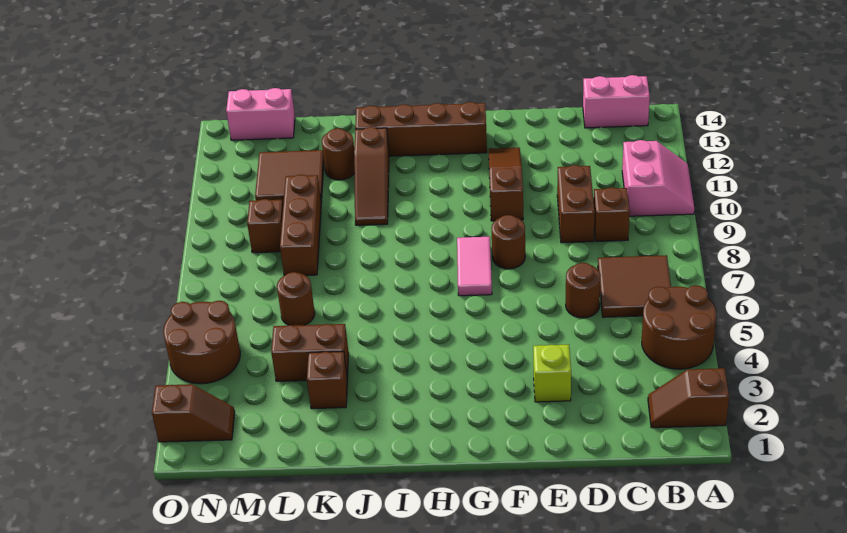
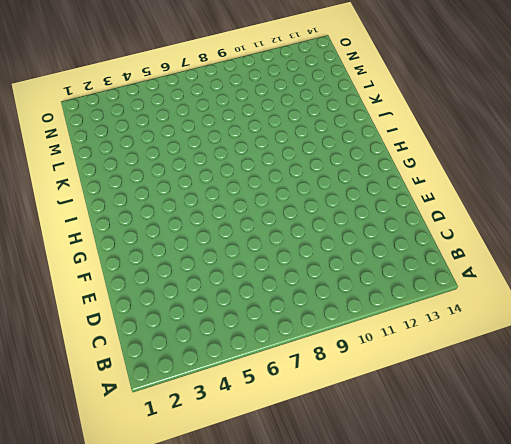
none -> brown slope A2:B2 level 1 top A
none -> brown round brick A4:B5 level 1
none -> pink slope A10:B11 level 1 top B

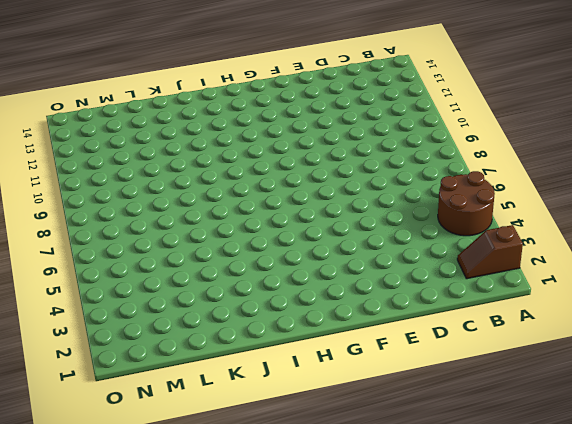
none -> pink slope A10:B11 level 1 top B
none -> brown tile B6:C7 level 1
none -> pink brick B14:C14 level 1

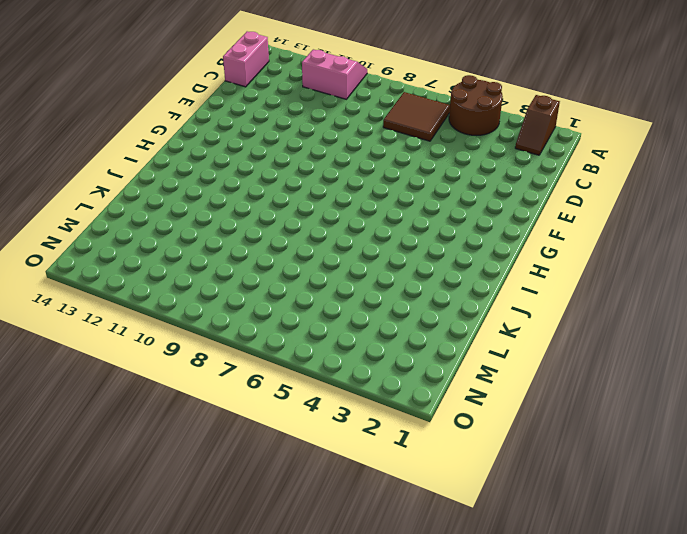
none -> brown brick C9 level 1
none -> brown round brick D6 level 1
none -> brown brick D9:D10 level 1

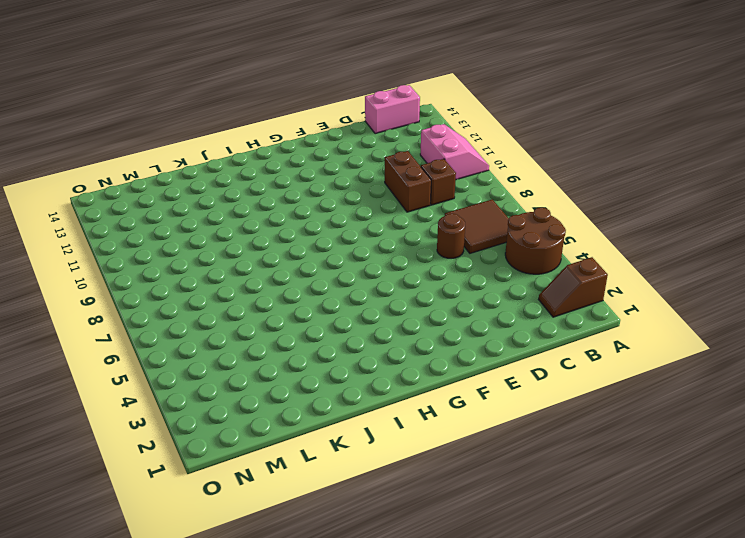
none -> lime brick E3 level 1
none -> brown round brick F8 level 1
none -> brown slope F10:F12 level 1 top 10

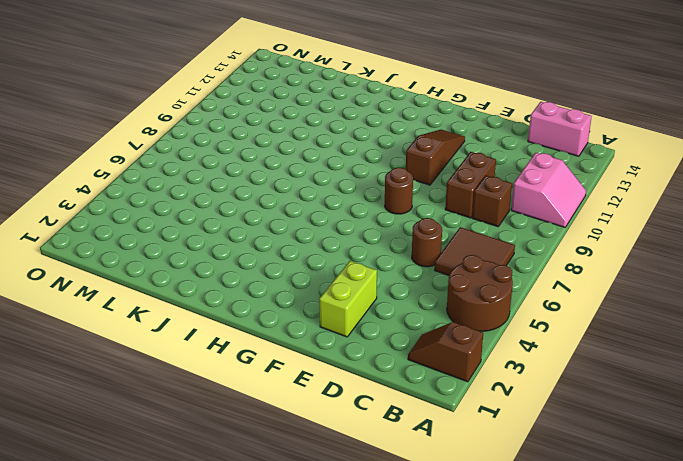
lime brick E2:E3 level 1 -> lime brick E3 level 1
none -> pink tile G7:G8 level 1
none -> brown brick G13:J13 level 1
none -> brown slope J10:J12 level 1 top 12

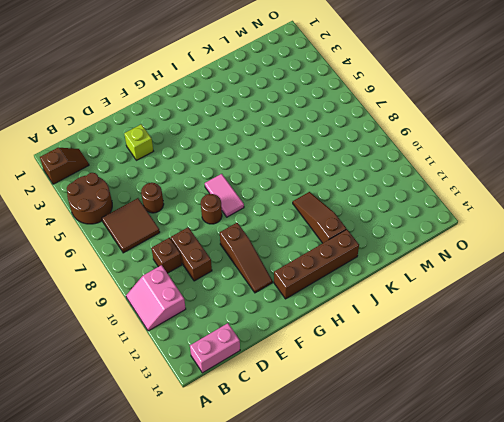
none -> brown brick K3 level 1
none -> brown brick K4:L4 level 1
none -> brown round brick K12 level 1

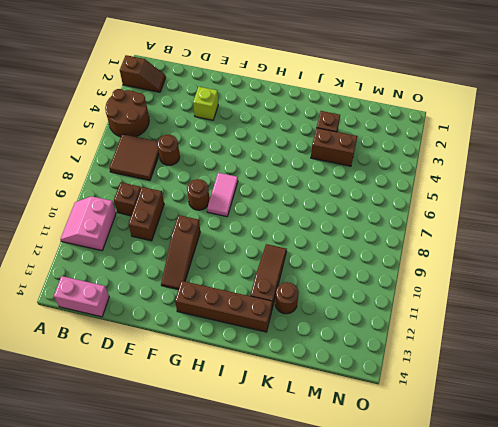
none -> brown round brick L6 level 1
none -> brown brick L8:L10 level 1
none -> brown tile L11:M12 level 1

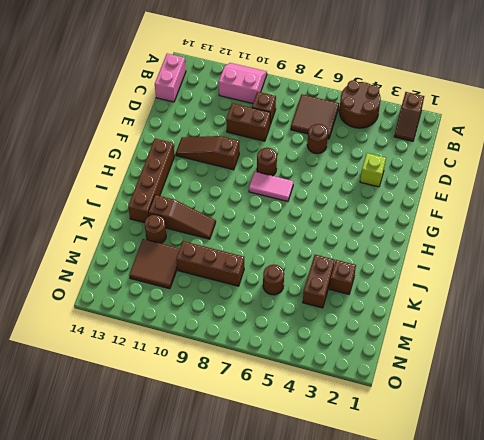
none -> brown brick M9 level 1
none -> pink brick M14:N14 level 1
none -> brown slope N2:O2 level 1 top O

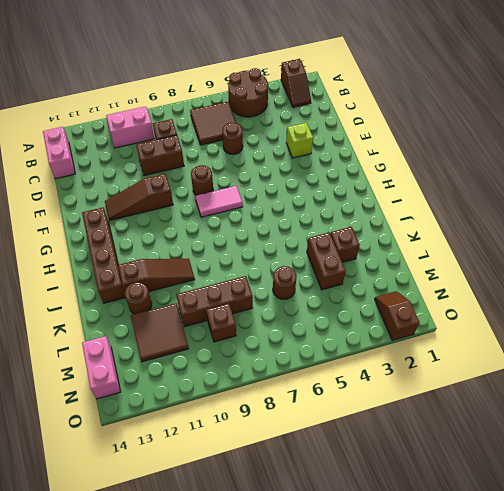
none -> brown round brick N4:O5 level 1

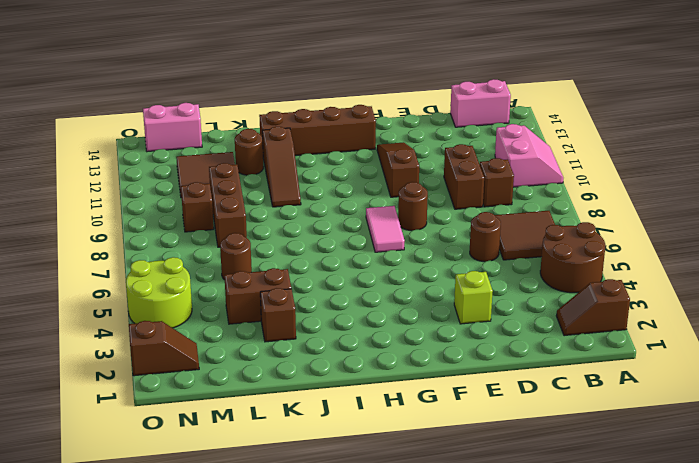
lime round brick N4:O5 level 1 -> brown round brick N4:O5 level 1

